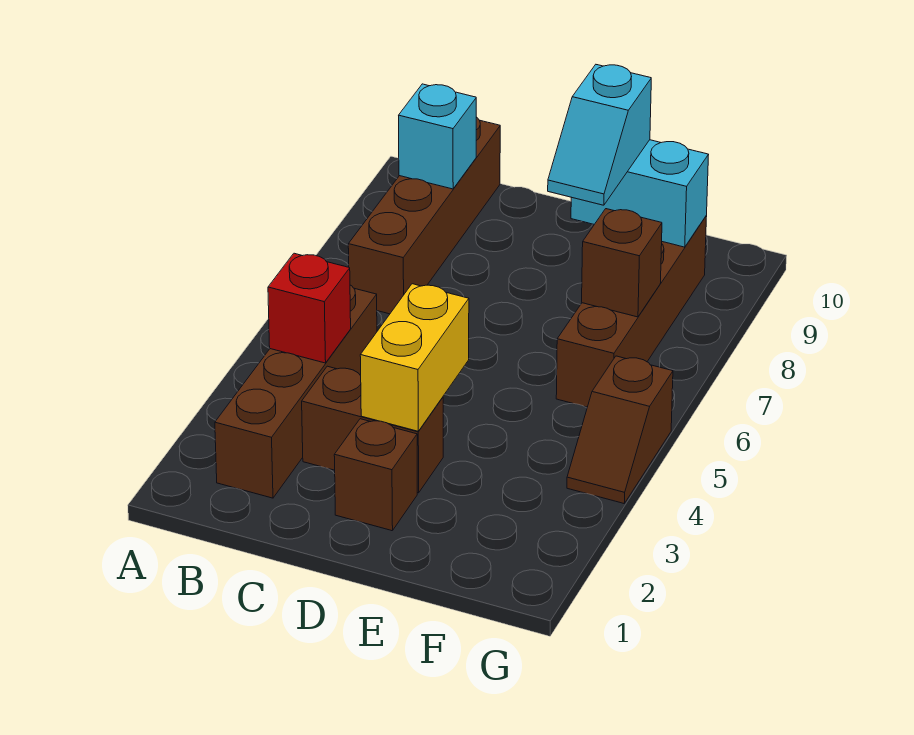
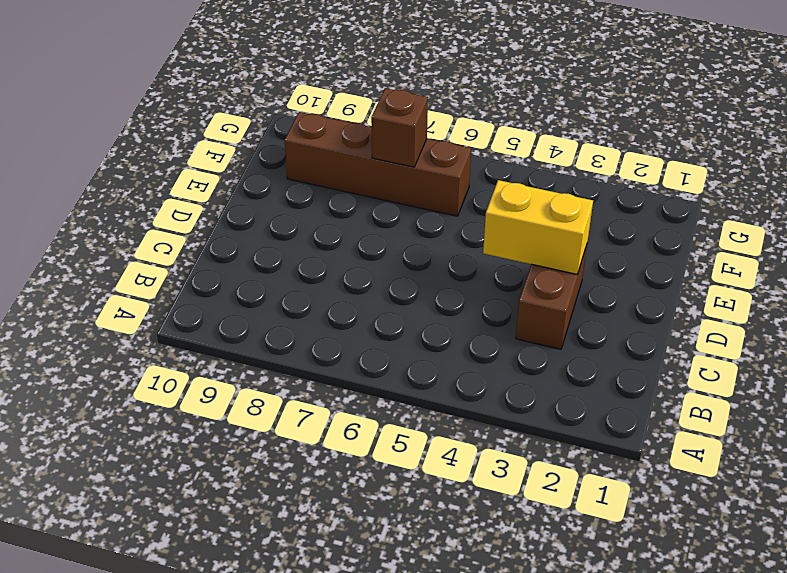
none -> brown brick B2:B5 level 1
none -> brown brick B7:B10 level 1
none -> brown brick D2 level 1

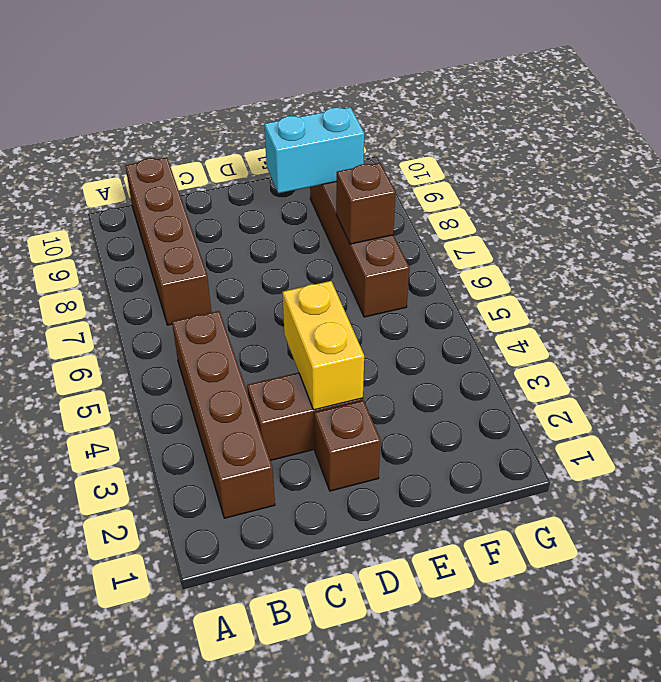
none -> brown slope G4:G5 level 1 top 5
none -> red brick B4 level 2
none -> cyan brick B9 level 2

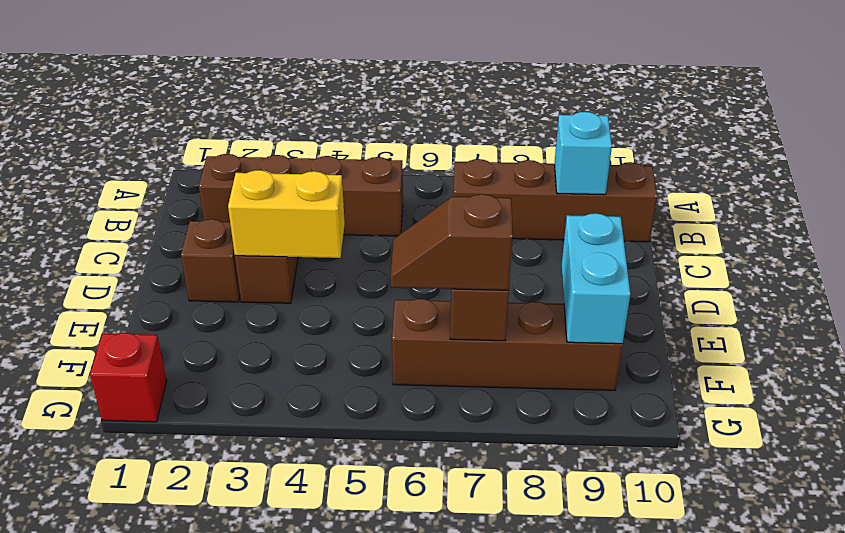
brown slope F6:F7 level 3 top 7 -> brown slope G4:G5 level 1 top 5
red brick G1 level 1 -> red brick B4 level 2
none -> cyan slope E8:E9 level 3 top 9

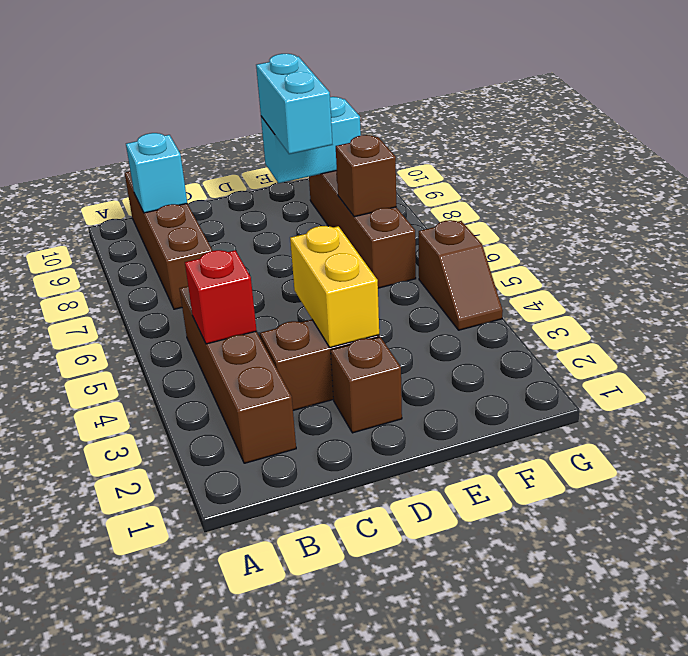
cyan brick E8:E9 level 3 -> cyan slope E8:E9 level 3 top 9

